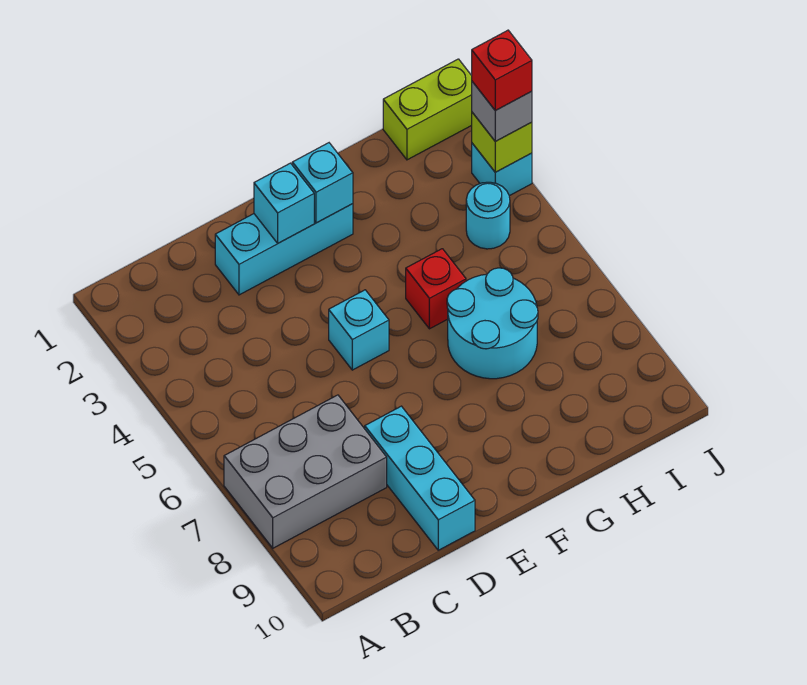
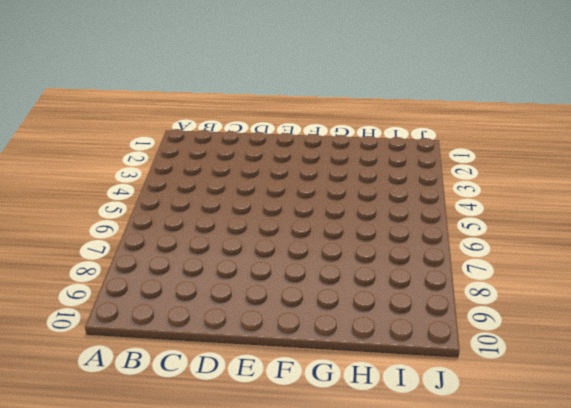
none -> grey brick A7:C8 level 1
none -> cyan brick D2:F2 level 1
none -> cyan brick D8:D10 level 1

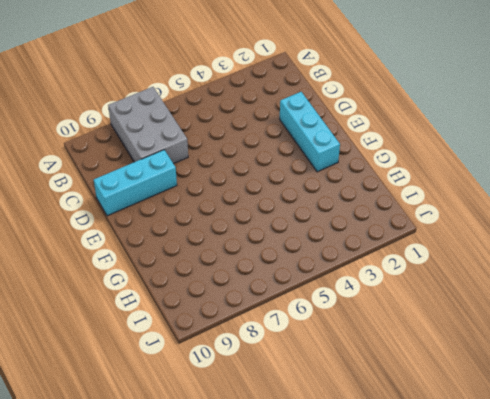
none -> cyan brick E5 level 1
none -> red brick G5 level 1
none -> cyan round brick G6:H7 level 1

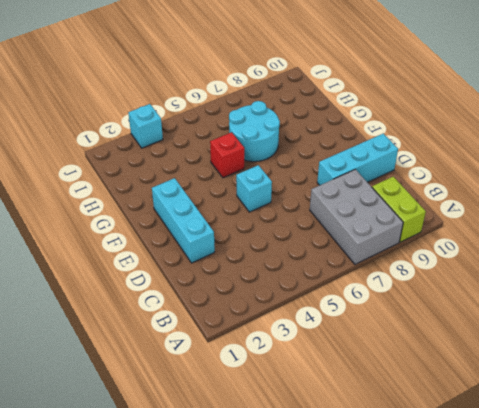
lime brick A9:B9 level 1 -> lime brick I1:J1 level 1
none -> cyan round brick I4 level 1
none -> cyan brick E2 level 2
none -> cyan brick F2 level 2

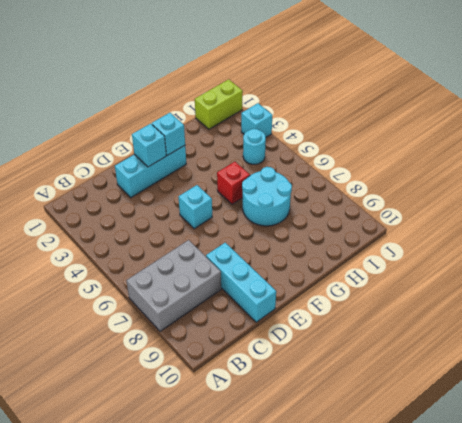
none -> lime brick J3 level 2
none -> grey brick J3 level 3
none -> red brick J3 level 4

